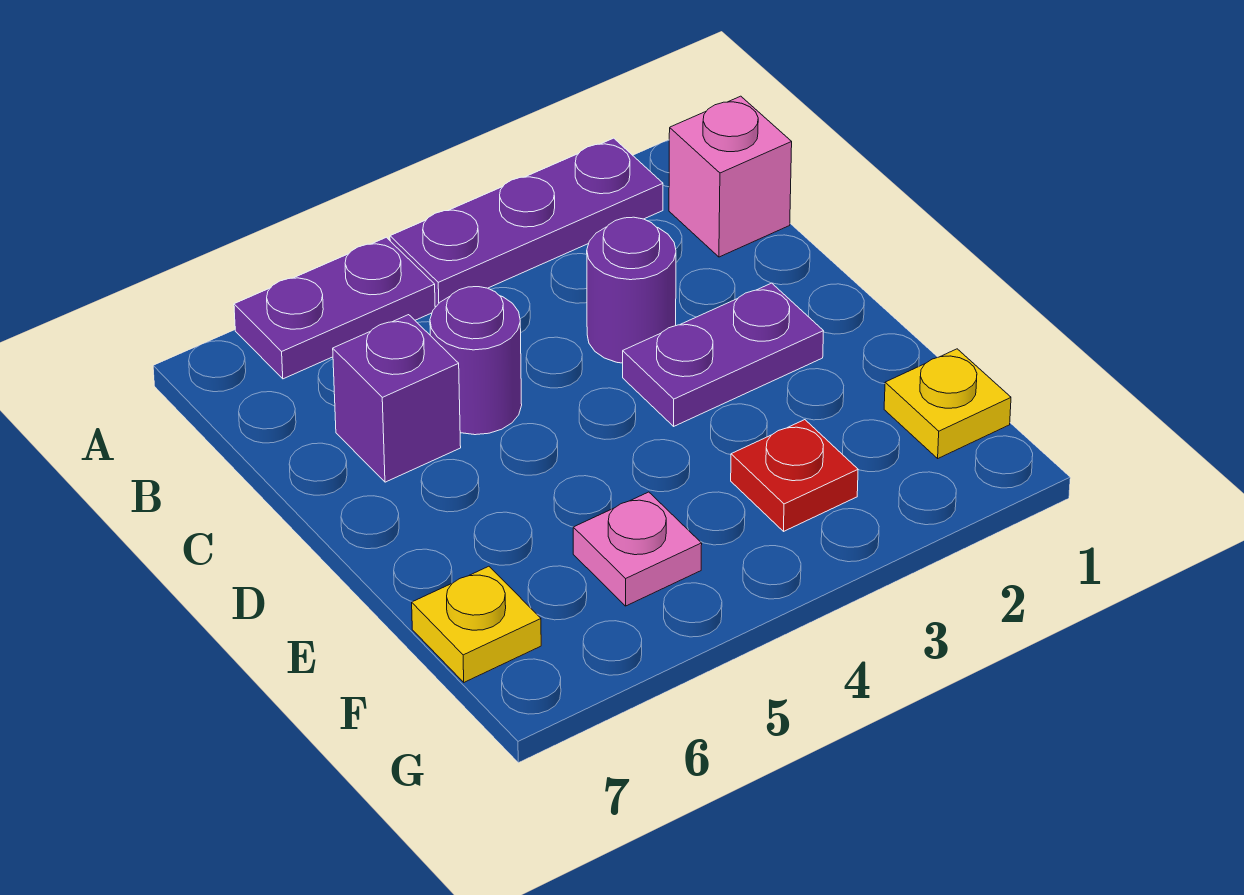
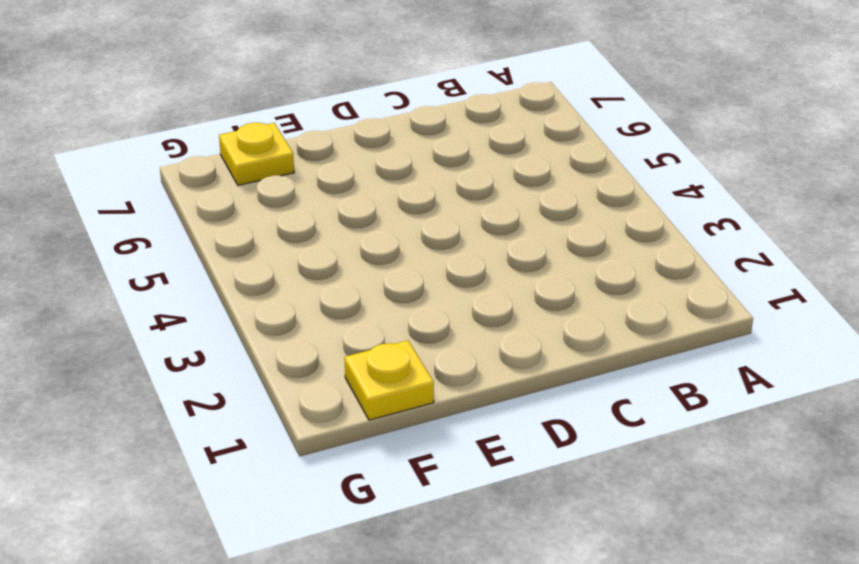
none -> purple plate A2:A4 level 1
none -> purple plate A5:A6 level 1

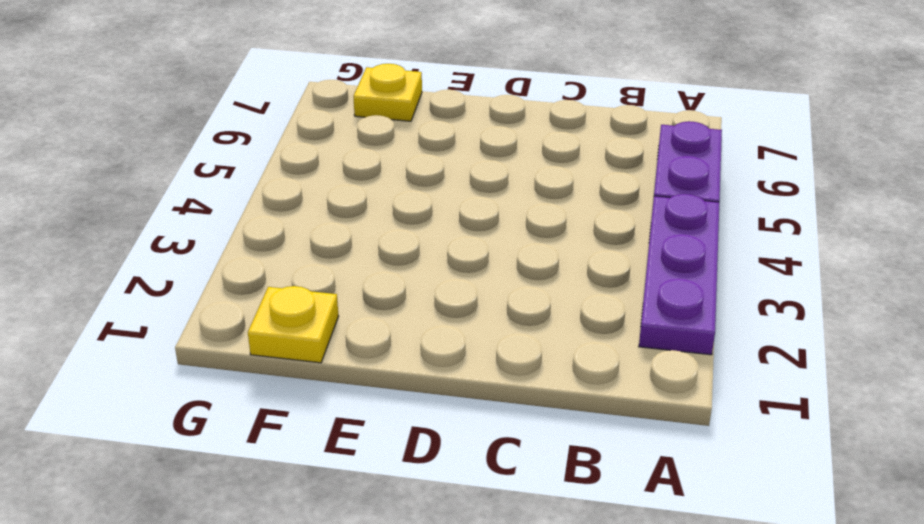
none -> pink brick B1 level 1
none -> purple round brick C3 level 1

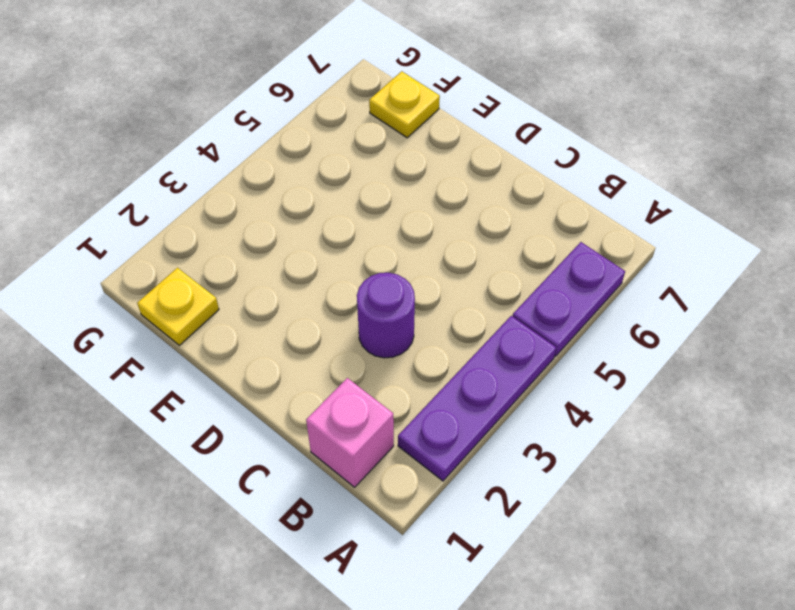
none -> purple round brick C5 level 1
none -> purple brick C6 level 1

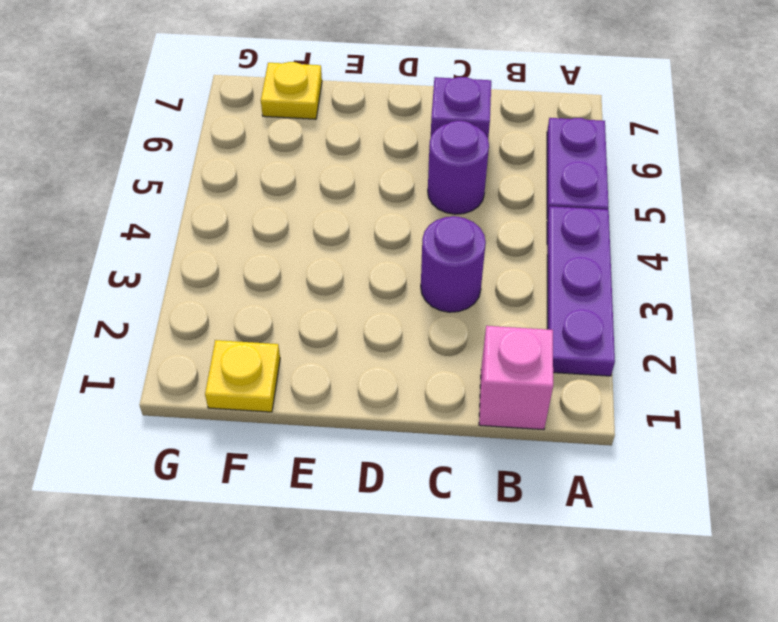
none -> purple plate D2:D3 level 1
none -> red plate F3 level 1

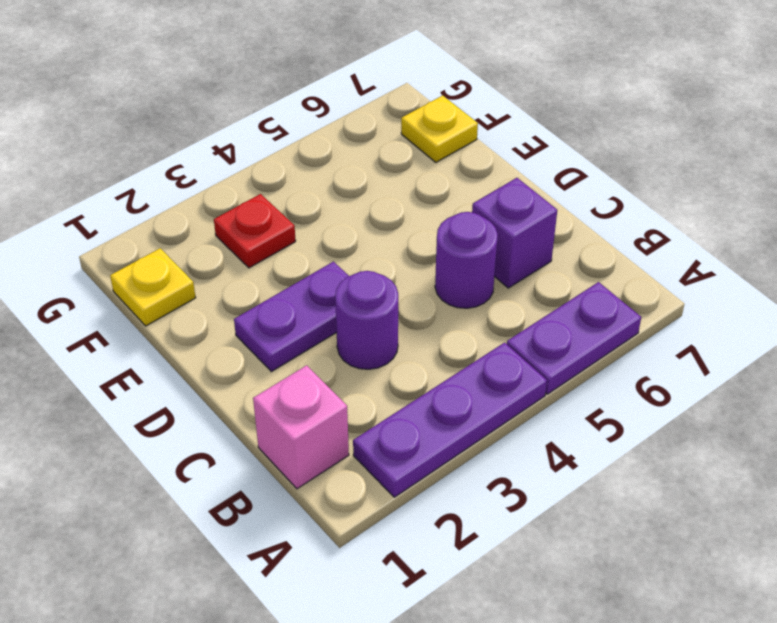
none -> pink plate F5 level 1

